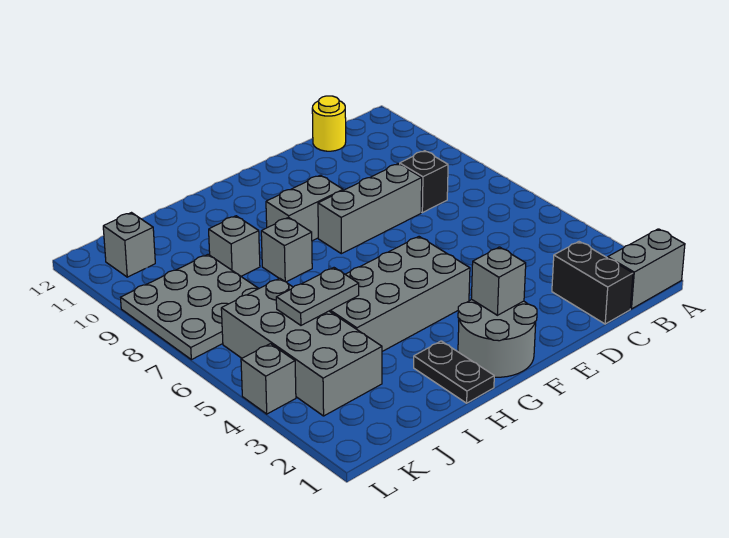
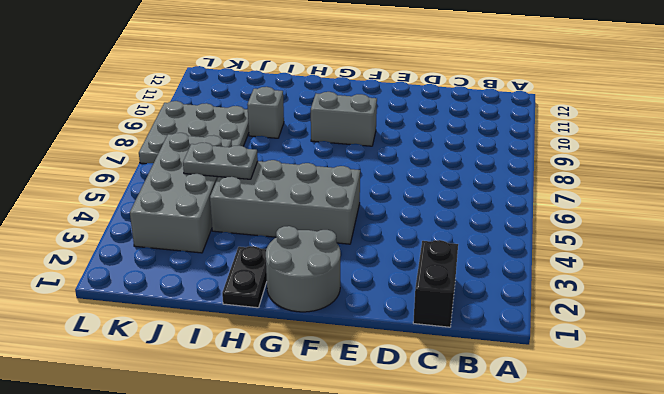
none -> grey brick A1:B1 level 1
none -> black brick C8 level 1
none -> yellow round brick C12 level 1

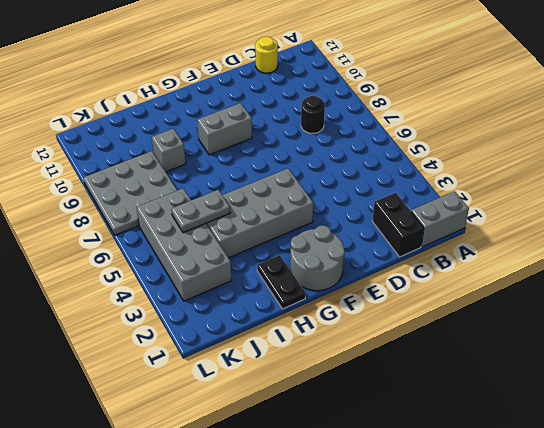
black round brick C8 level 1 -> black brick C8 level 1
none -> grey brick D8:F8 level 1
none -> grey brick H8 level 1
none -> grey brick K11 level 1

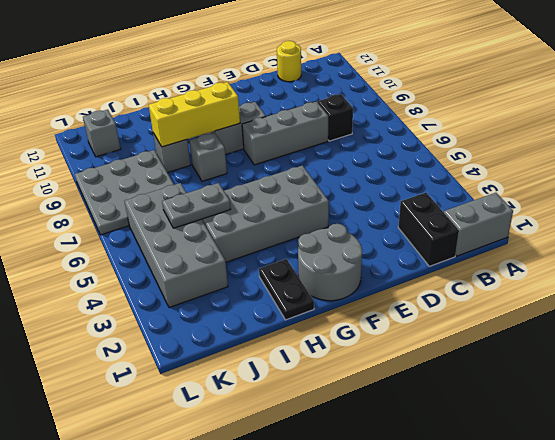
yellow brick G9:I9 level 2 -> none
none -> grey brick L4 level 1
none -> grey brick F2 level 2

